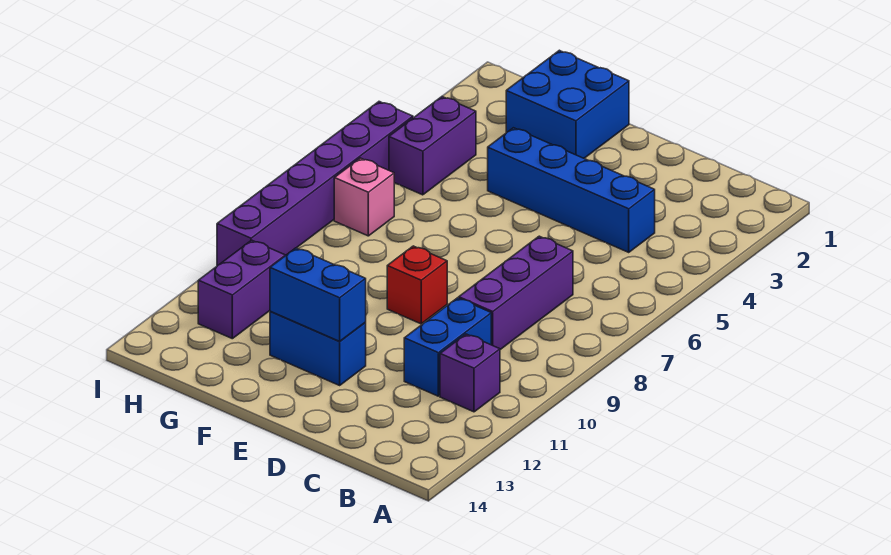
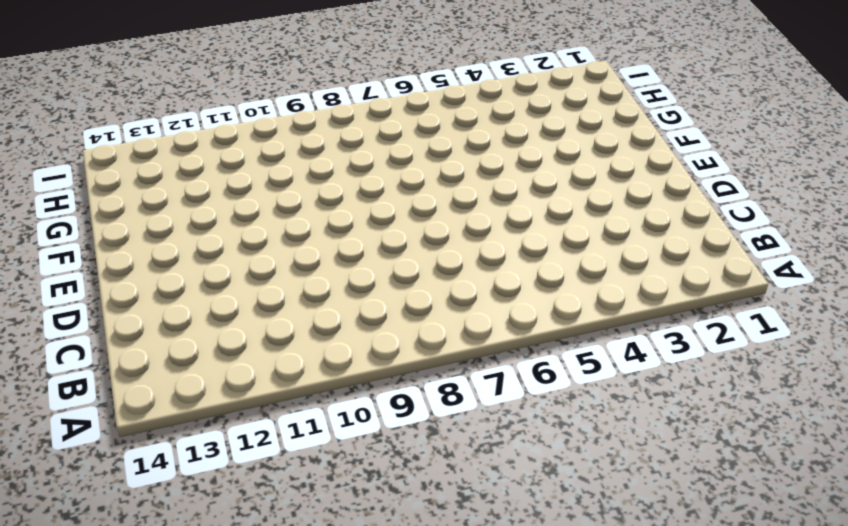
none -> purple brick B11 level 1
none -> blue brick C4:F4 level 1
none -> purple brick C7:C9 level 1

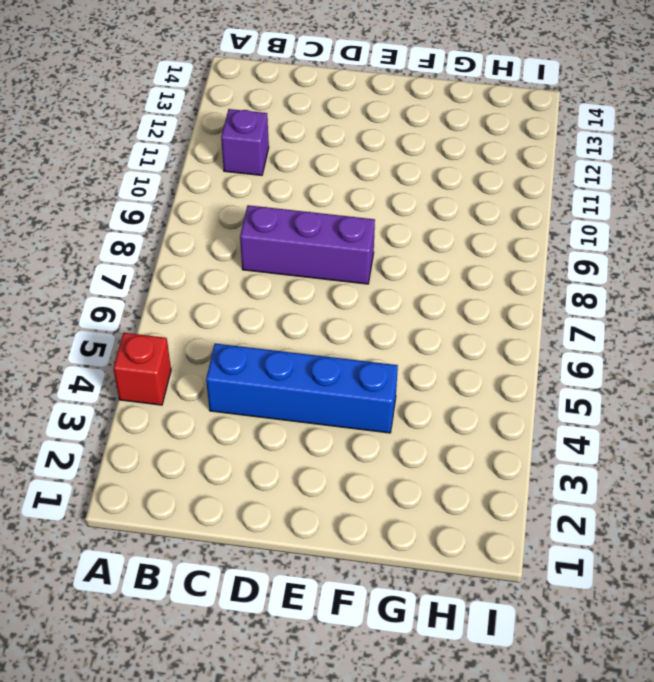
red brick A4 level 1 -> red brick E9 level 1
purple brick C8:E8 level 1 -> purple brick C7:C9 level 1
none -> blue brick C10:C11 level 1
none -> blue brick E12:F12 level 1
none -> blue brick F1:G2 level 1

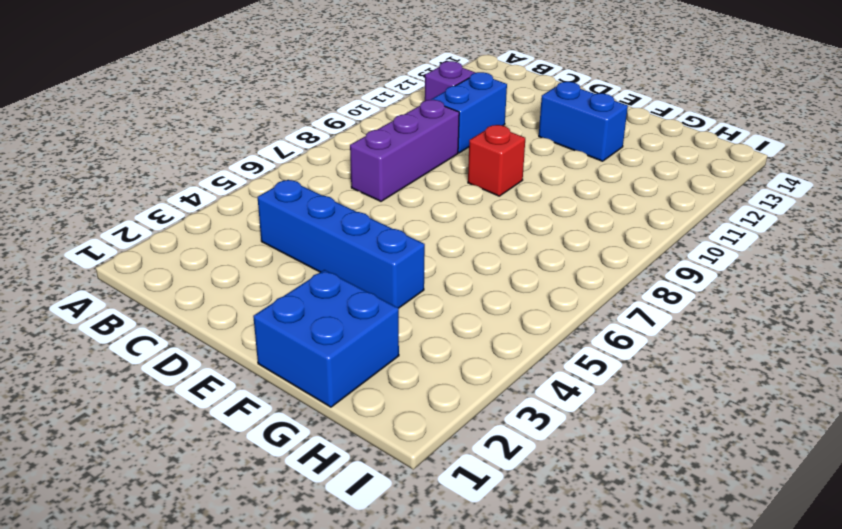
none -> purple brick H4:H5 level 1
none -> pink brick H7 level 1
none -> purple brick H11:H12 level 1

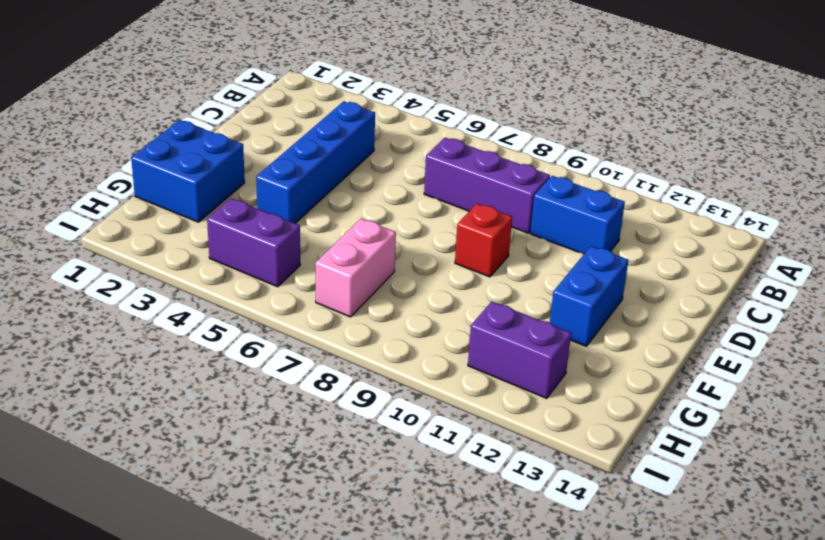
pink brick G7:H7 level 1 -> pink brick H7 level 1
none -> purple brick B11 level 1
none -> purple brick I5:I10 level 1
none -> blue brick E12:F12 level 2

